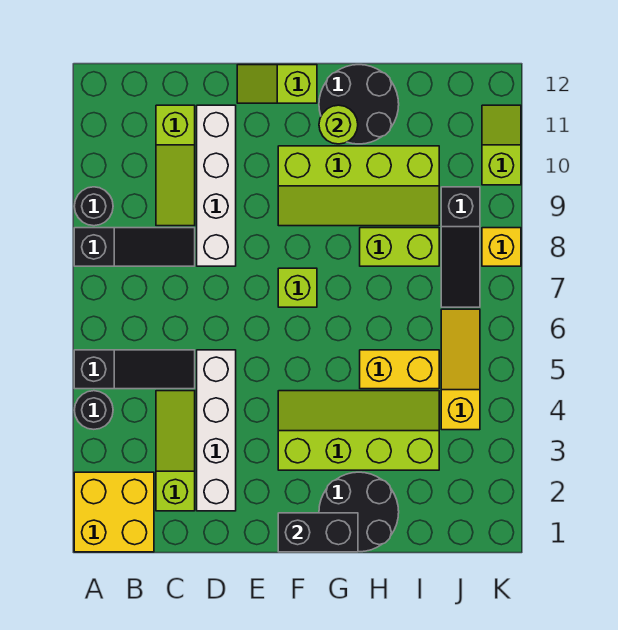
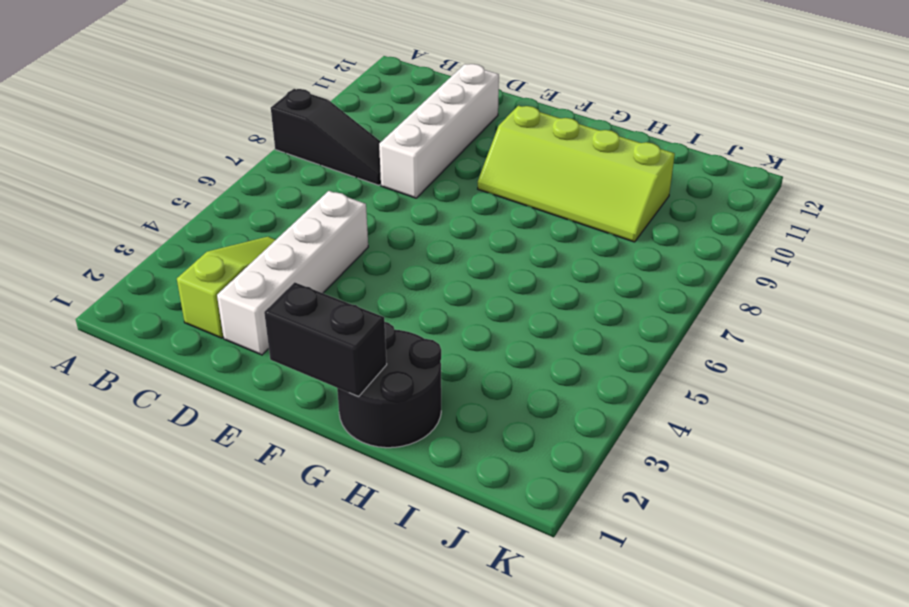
none -> yellow brick A1:B2 level 1
none -> black round brick A4 level 1
none -> black slope A5:C5 level 1 top A

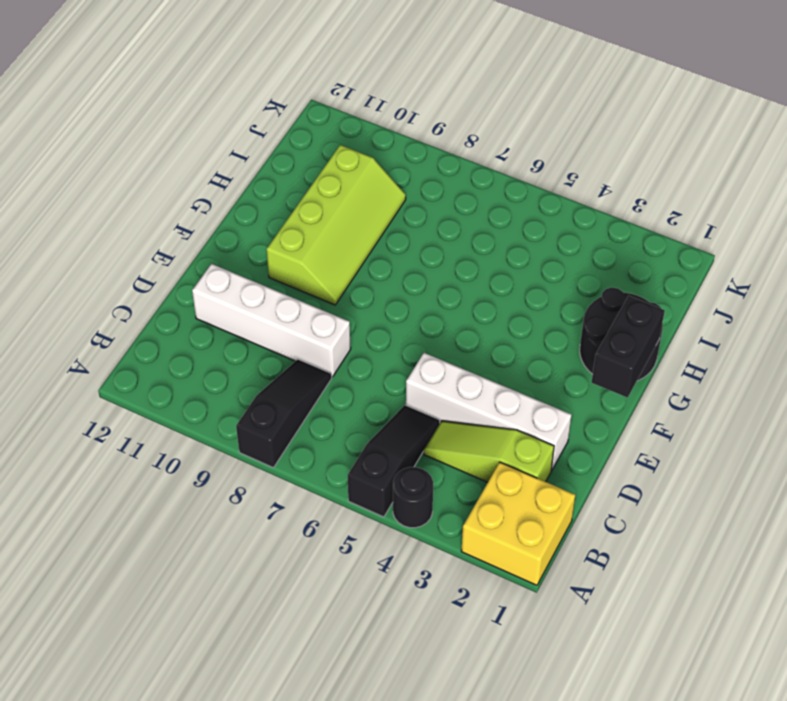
none -> black round brick A9 level 1
none -> lime slope C9:C11 level 1 top 11
none -> lime slope E12:F12 level 1 top F

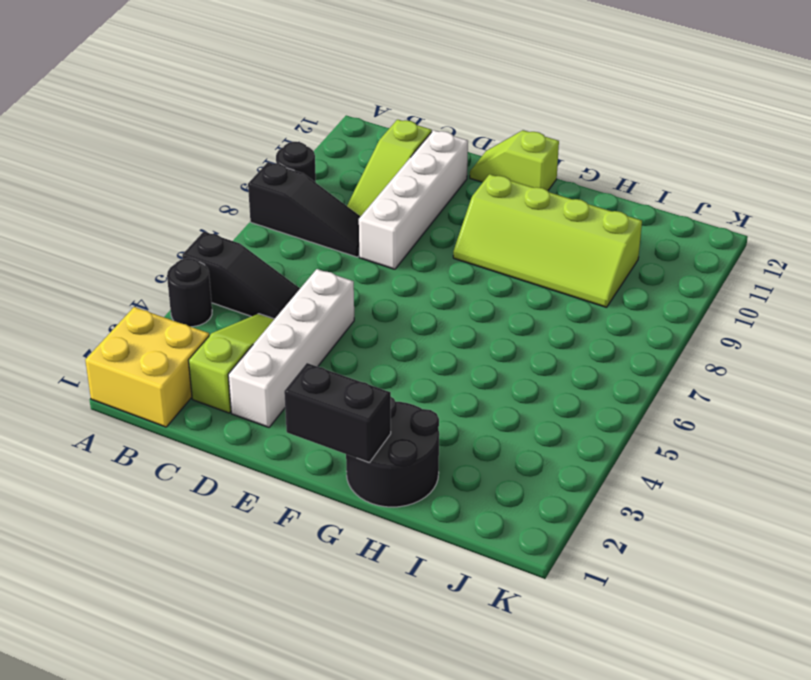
none -> lime slope F3:I4 level 1 top 3
none -> lime brick F7 level 1
none -> black round brick G11:H12 level 1

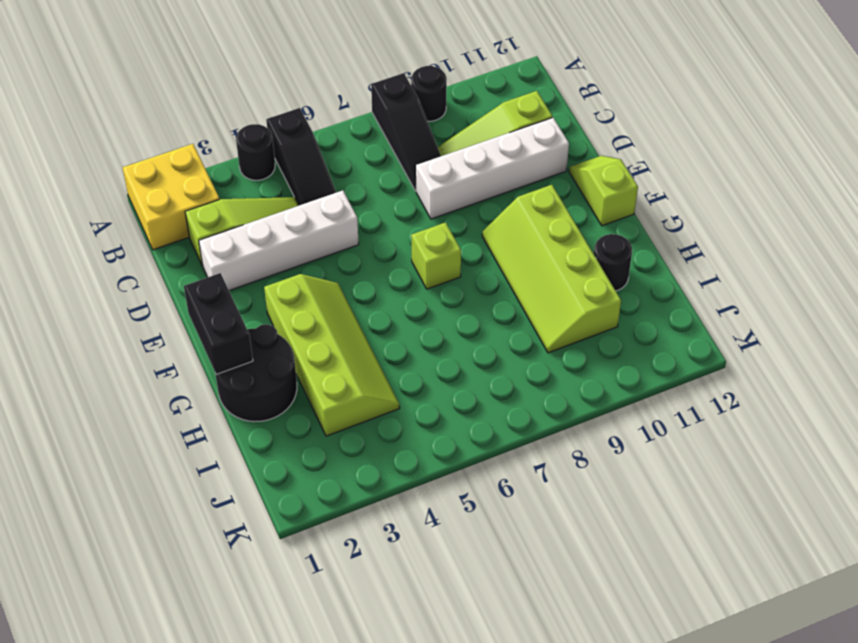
black round brick H11 level 1 -> black round brick G11:H12 level 1
none -> yellow brick H5:I5 level 1
none -> lime brick H8:I8 level 1
none -> yellow slope J4:J6 level 1 top 4

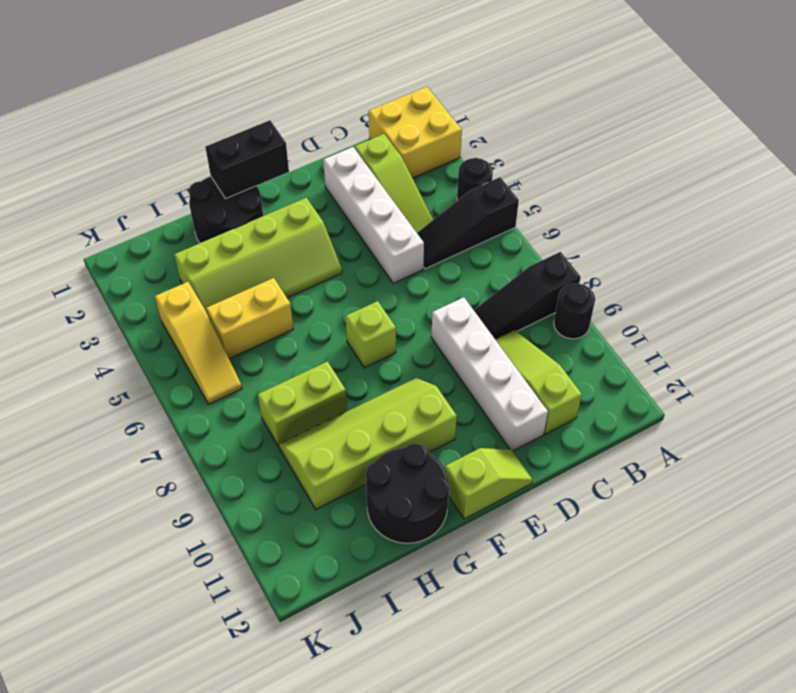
none -> black slope J7:J9 level 1 top 9
none -> yellow brick K8 level 1
none -> lime slope K10:K11 level 1 top 10

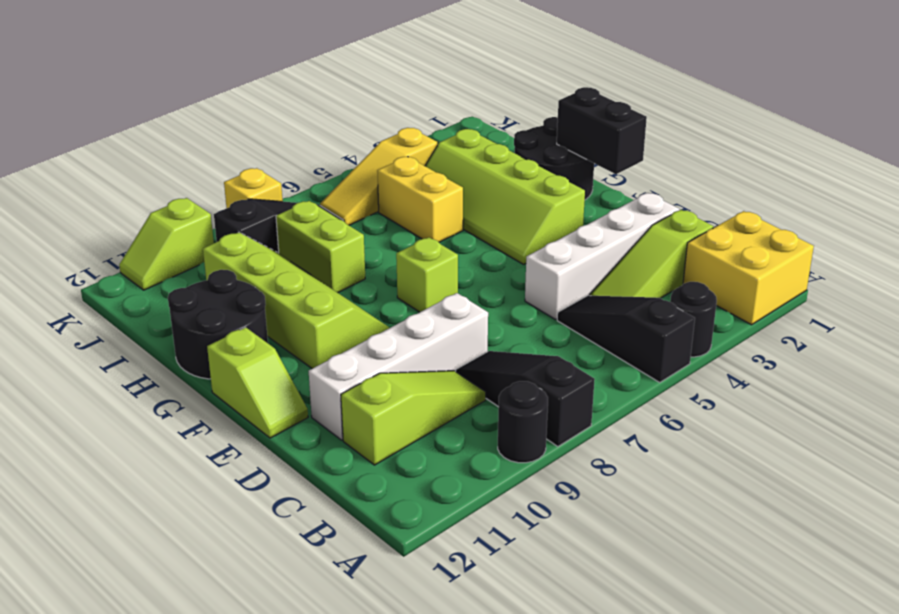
none -> lime round brick G11 level 2

